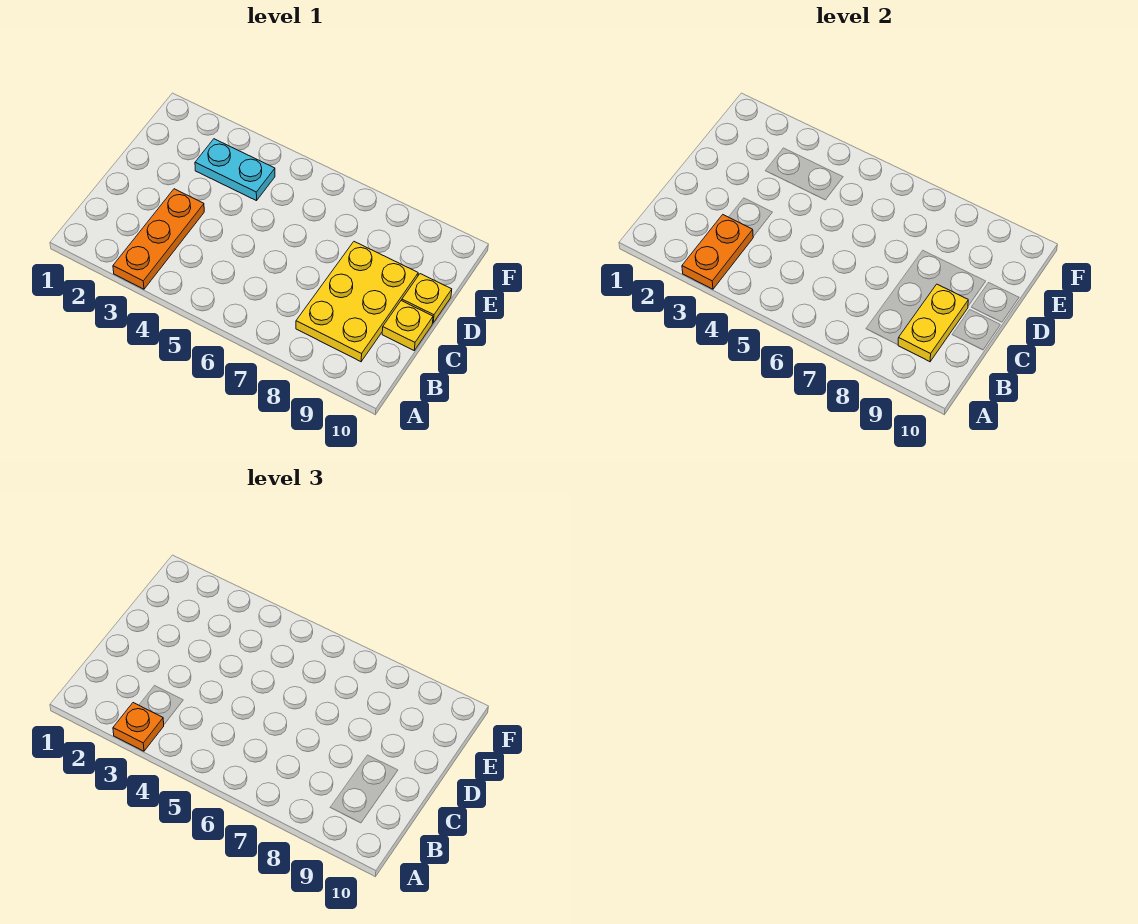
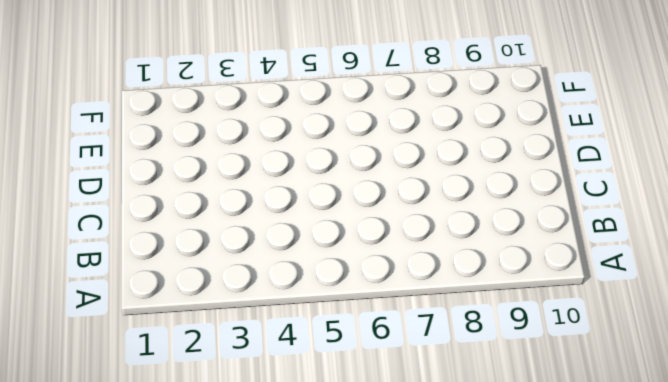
none -> orange plate A3:C3 level 1
none -> yellow plate B8:D9 level 1

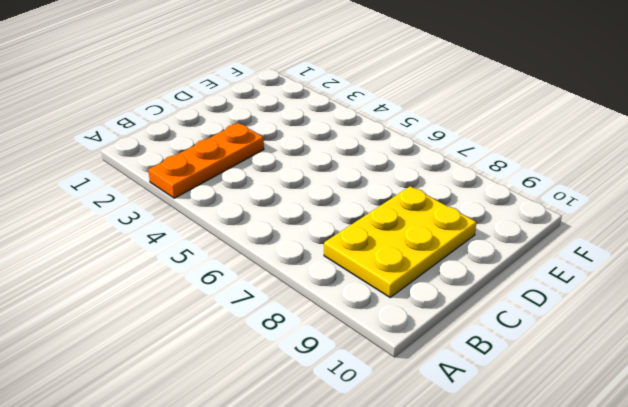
none -> yellow plate C10 level 1
none -> yellow plate D10 level 1

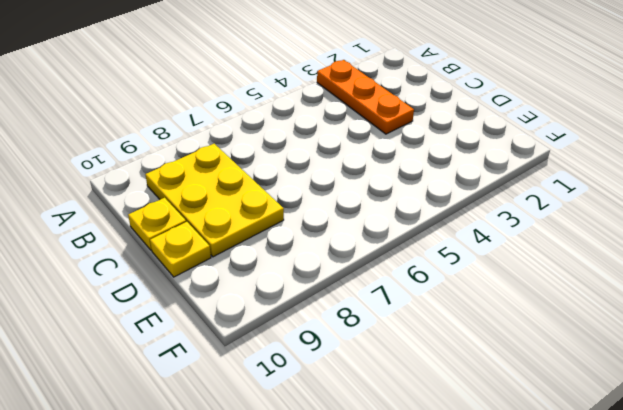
none -> cyan plate E3:E4 level 1
none -> orange plate A3:B3 level 2

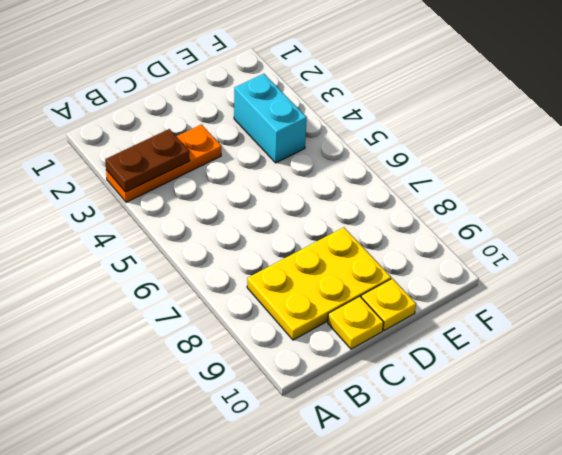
brown plate A3:B3 level 2 -> orange plate A3:B3 level 2
cyan brick E3:E4 level 1 -> cyan plate E3:E4 level 1
none -> yellow plate B9:C9 level 2
none -> orange plate A3 level 3

